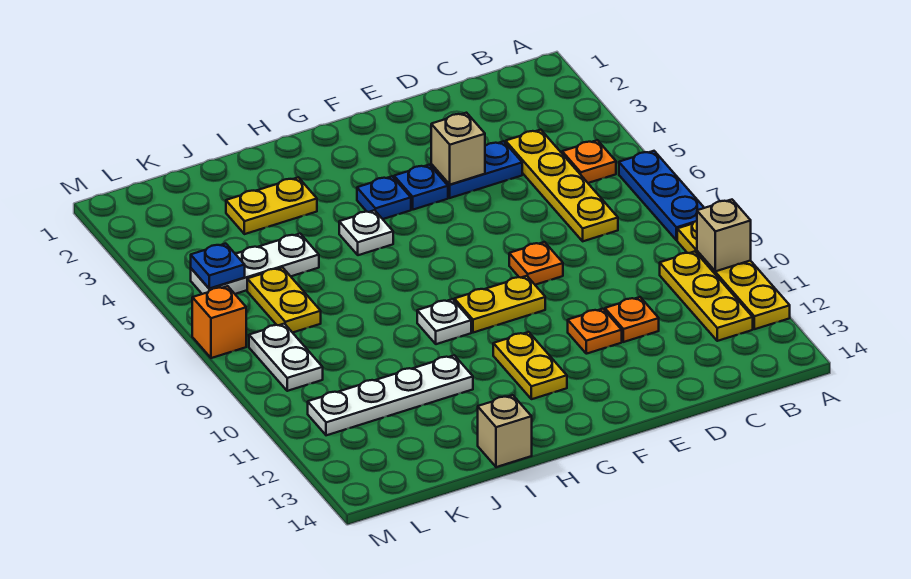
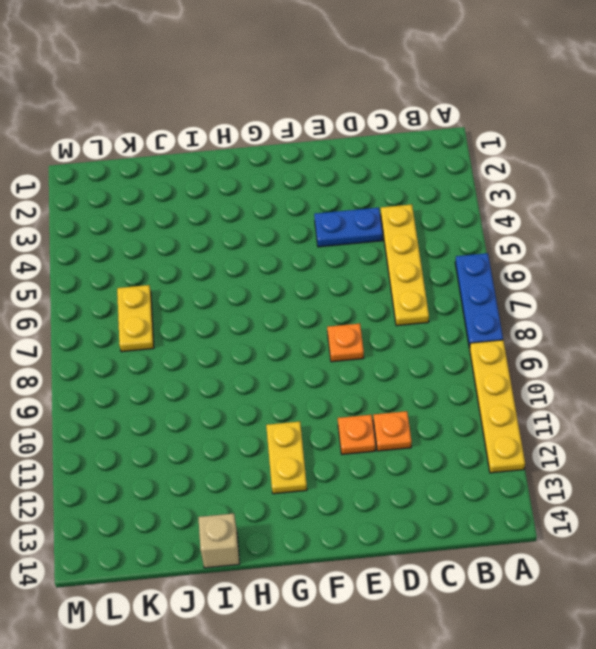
none -> orange plate B5 level 1
none -> yellow plate B10:B12 level 1
none -> blue plate F4 level 1

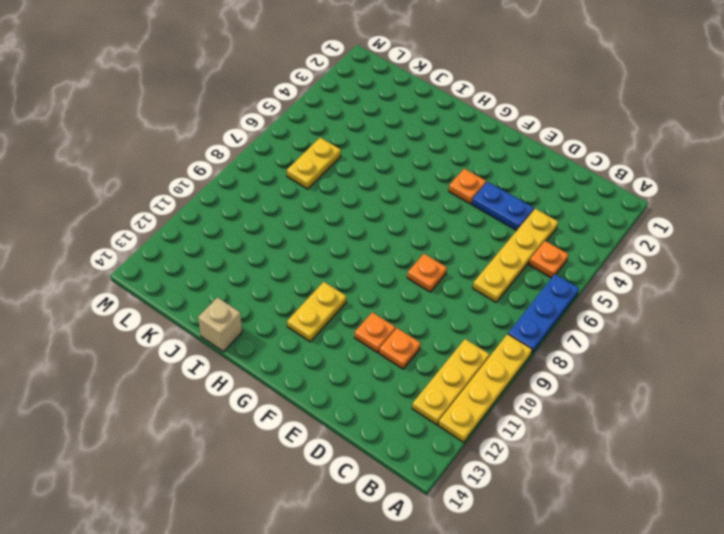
orange plate F4 level 1 -> blue plate F4 level 1
none -> yellow plate F9:G9 level 1
none -> blue plate G4 level 1
none -> white plate H5 level 1

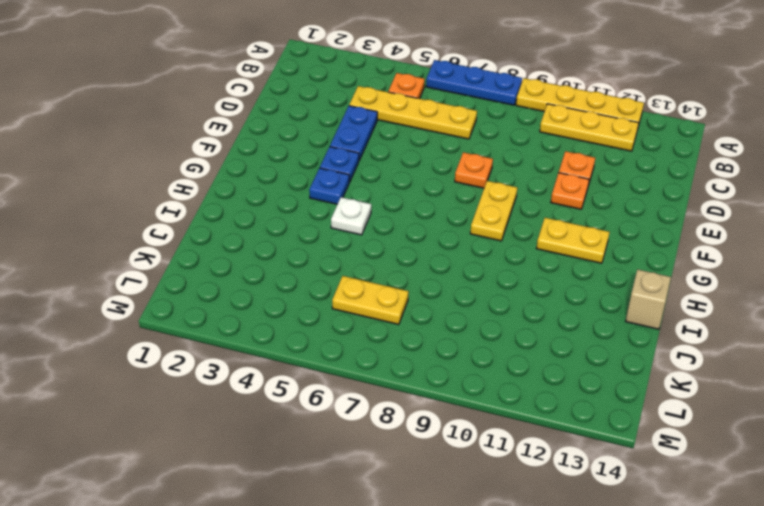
none -> white plate H9 level 1
none -> yellow plate I3:J3 level 1
none -> white plate I11:L11 level 1

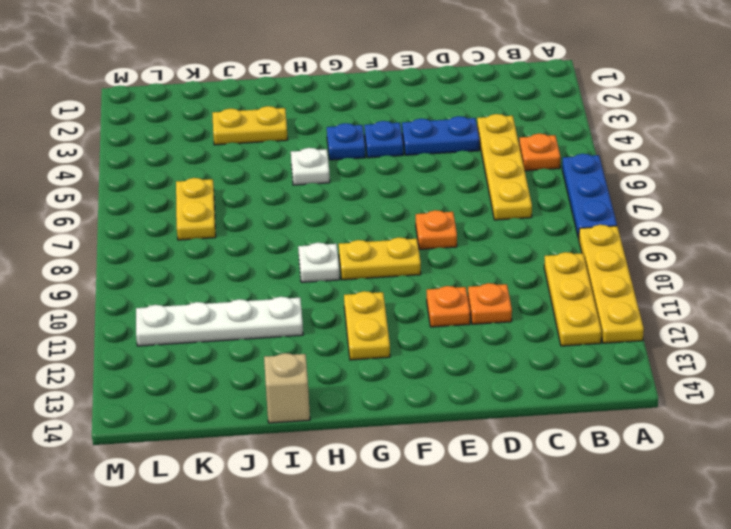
none -> white plate J5:L5 level 1
none -> white plate L8:L9 level 1
none -> orange brick M7 level 1

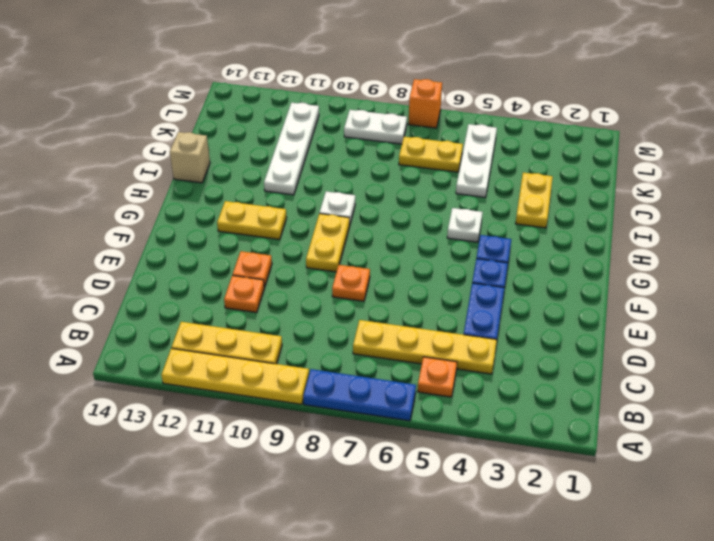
none -> tan brick A10 level 2
none -> tan brick E4 level 2
none -> blue plate L5 level 2

